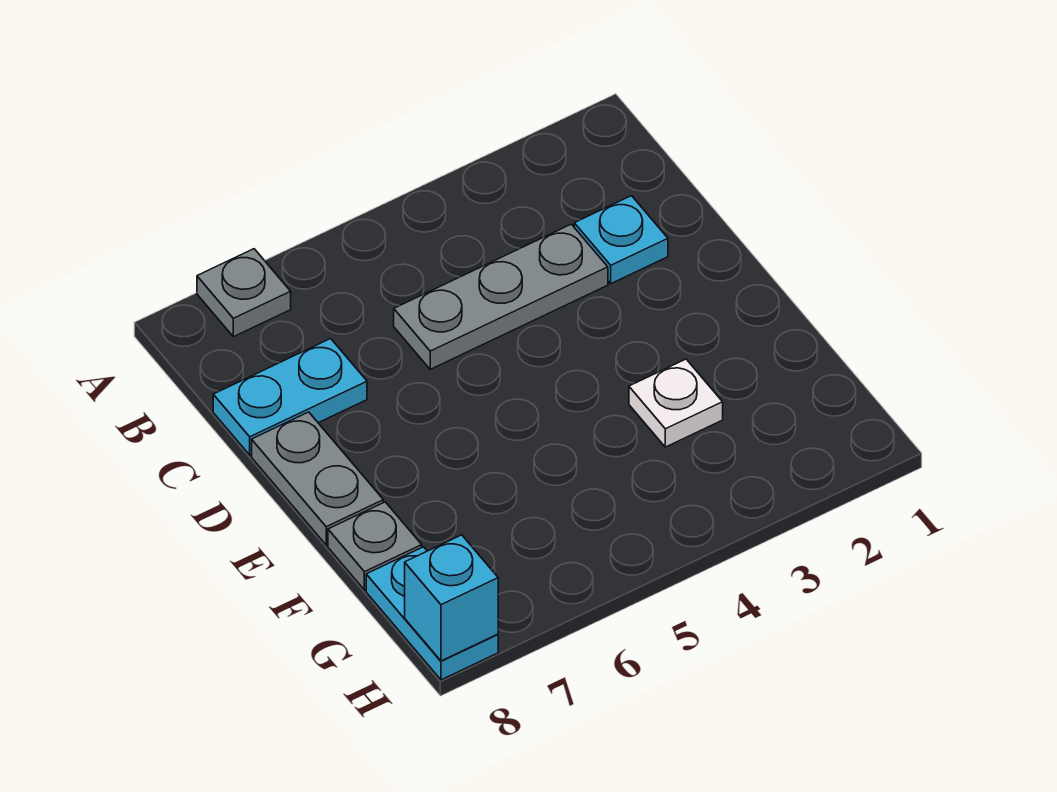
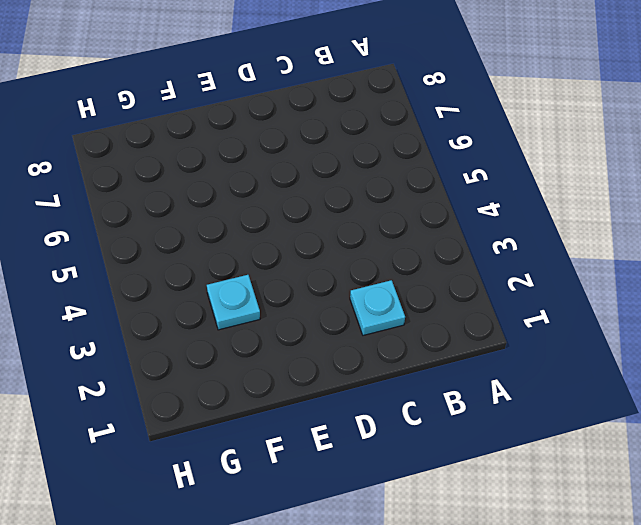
cyan plate F3 level 1 -> white plate F3 level 1
none -> grey plate A7 level 1
none -> grey plate C3:C5 level 1

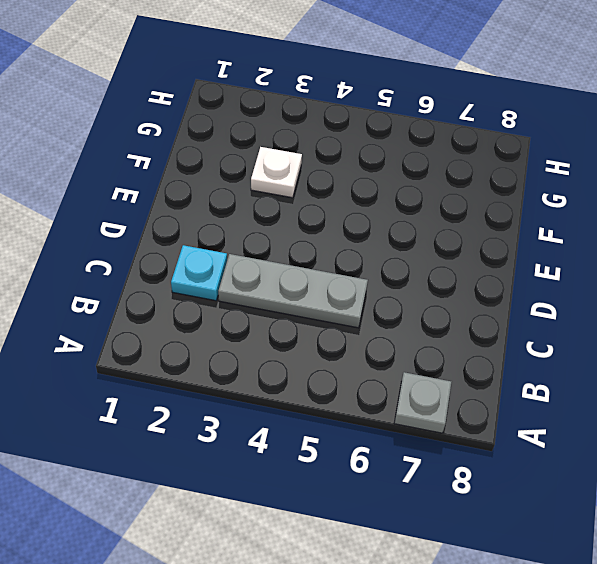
none -> cyan plate C7:C8 level 1
none -> grey plate D8:E8 level 1

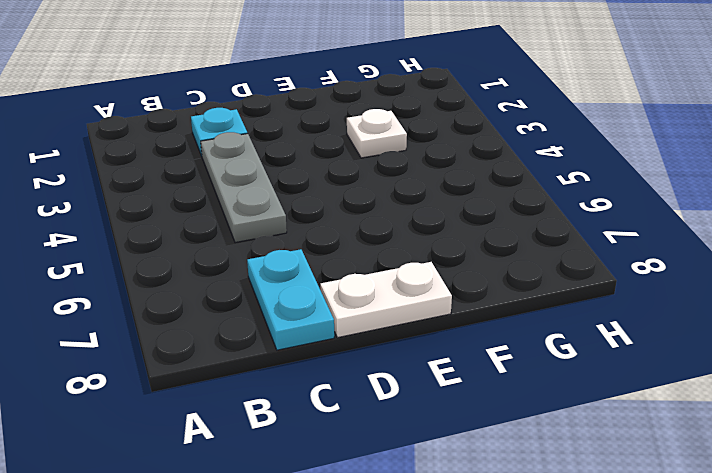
white plate D8:E8 level 1 -> grey plate D8:E8 level 1
none -> grey plate A7 level 1
none -> grey plate F8 level 1

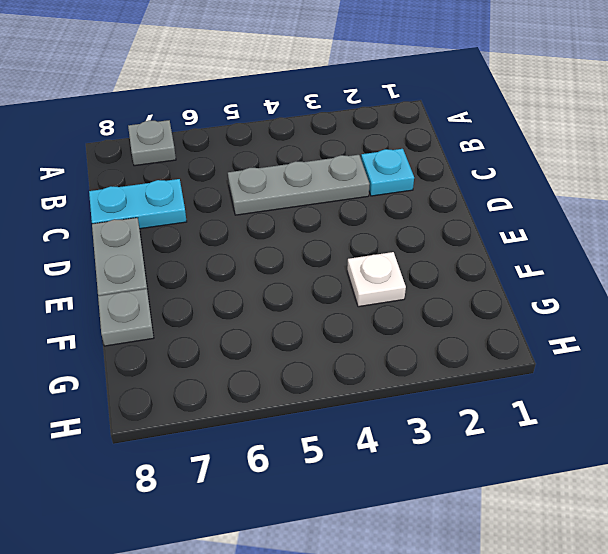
none -> cyan plate G8:H8 level 1
none -> cyan brick H8 level 2

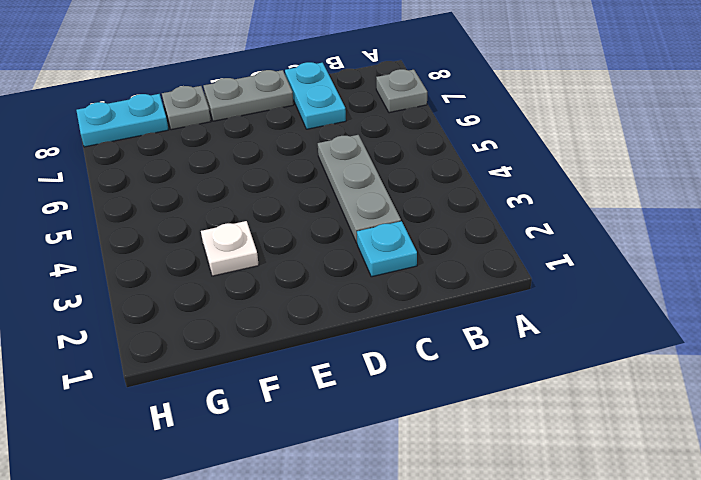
none -> cyan brick H8 level 2

